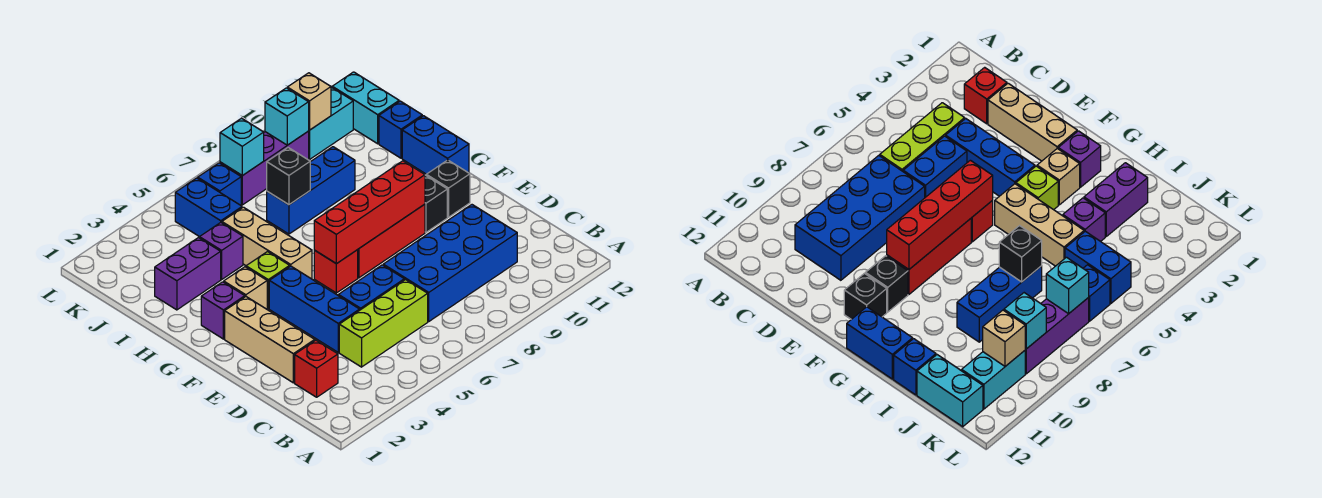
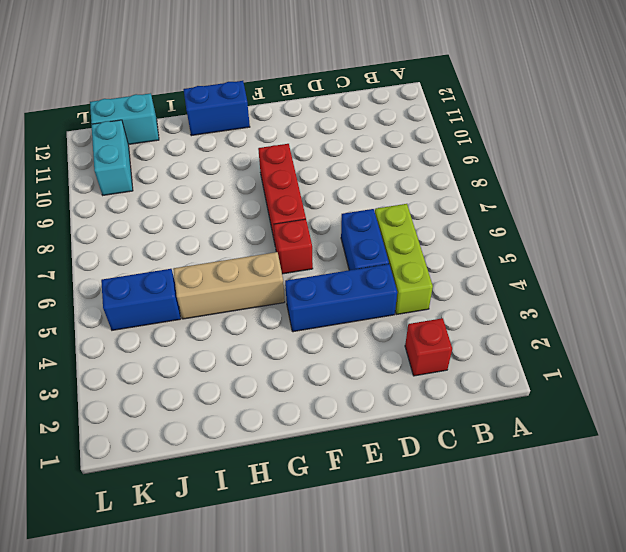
none -> blue brick C7:D10 level 1
none -> tan brick D2:F2 level 1
none -> black brick F10 level 1

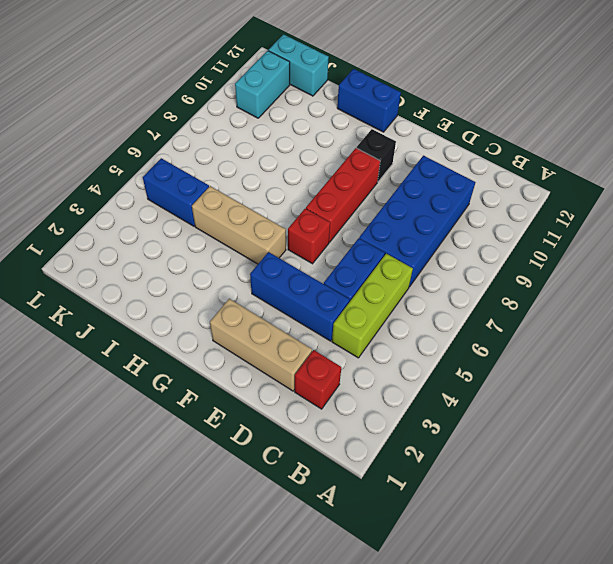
none -> black brick F11 level 1
none -> purple brick G2 level 1
none -> tan brick G3 level 1

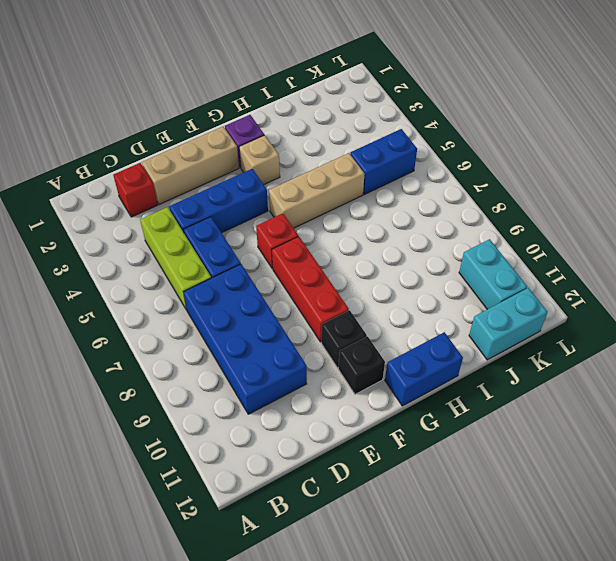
none -> lime brick G4 level 1
none -> purple brick I2:I3 level 1
none -> purple brick I4 level 1

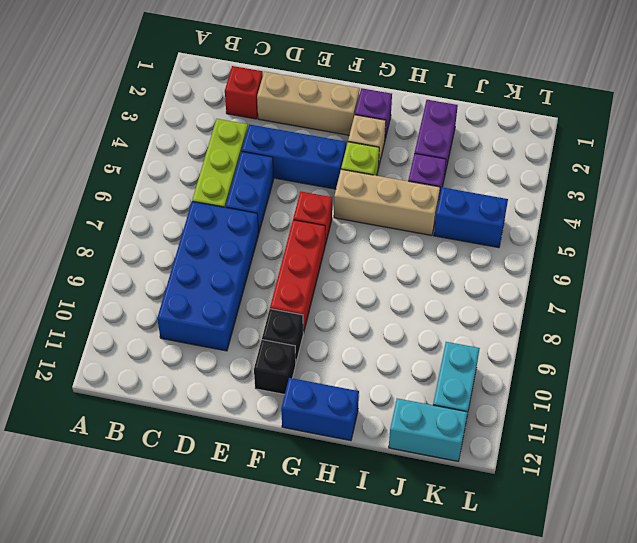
none -> blue brick I7:I9 level 1
none -> blue brick I12 level 1
none -> blue brick K6 level 1

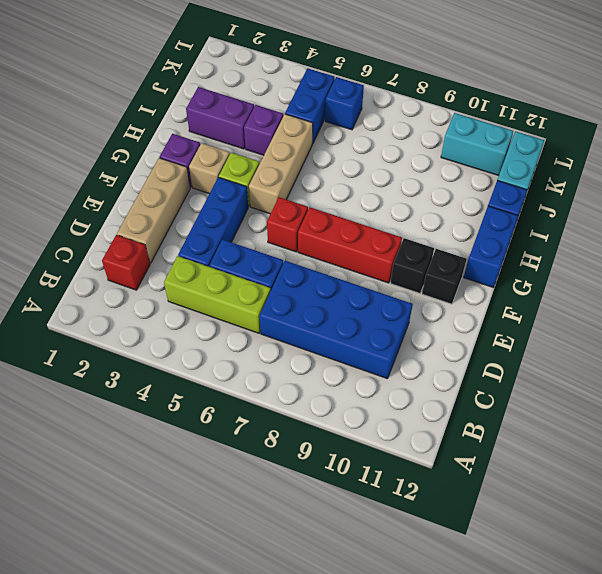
none -> blue brick I7:I9 level 1
none -> purple brick K7:K9 level 1
none -> red brick F6:F9 level 2

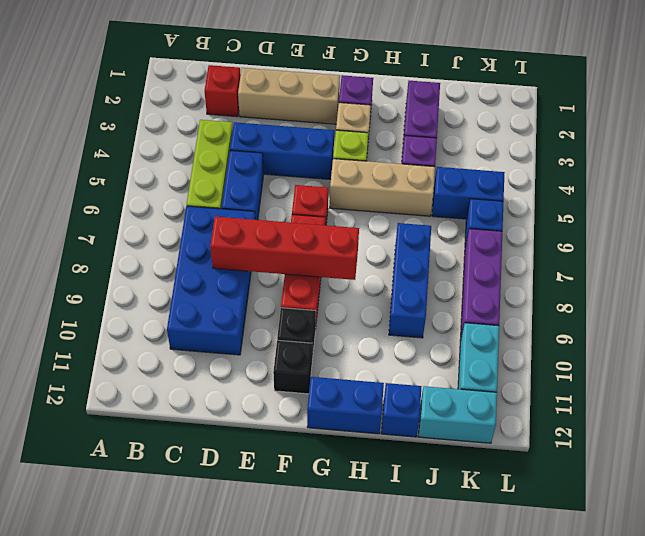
red brick D8:G8 level 2 -> red brick F6:F9 level 2
none -> black brick I7 level 2
none -> cyan brick K7 level 2
none -> cyan brick K9 level 2

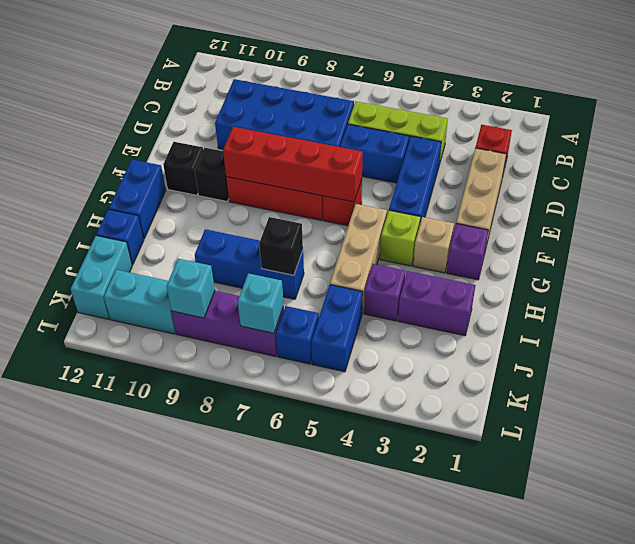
none -> tan brick K10 level 2

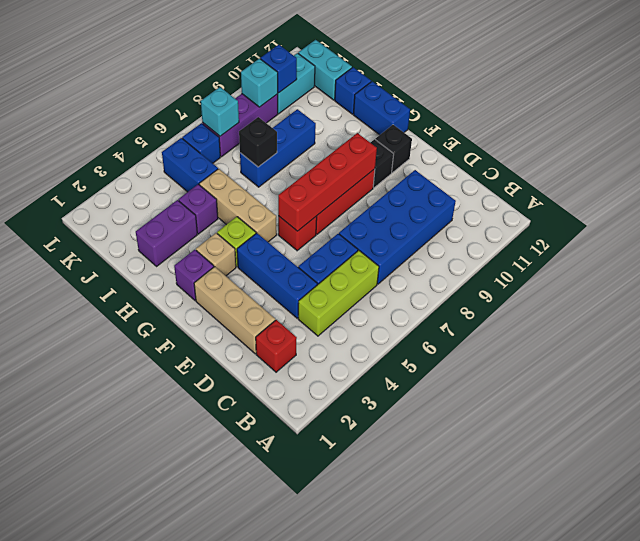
blue brick K10 level 2 -> tan brick K10 level 2

